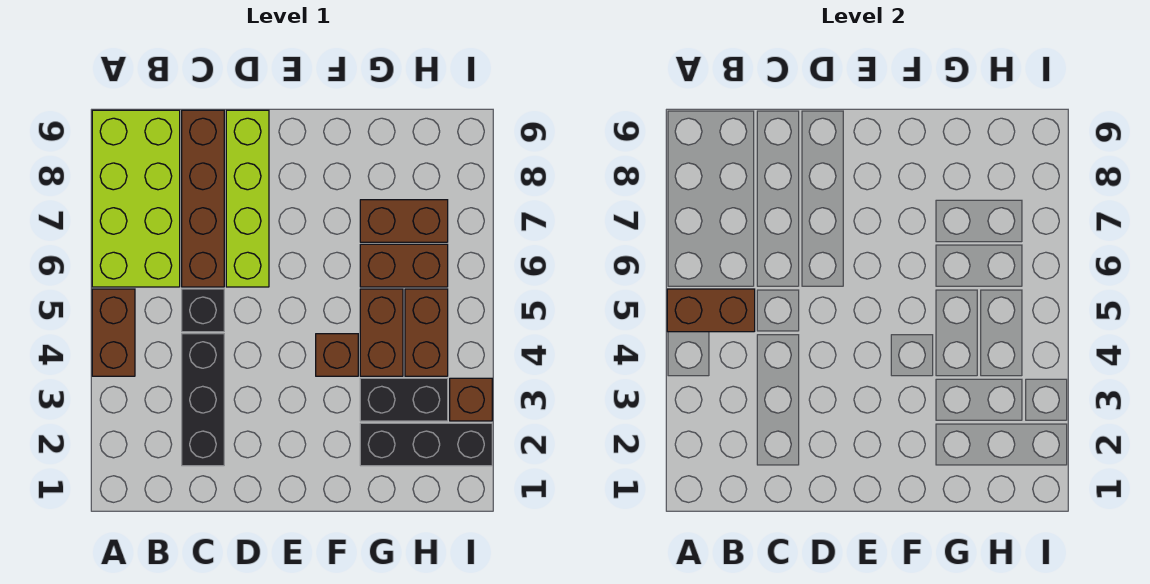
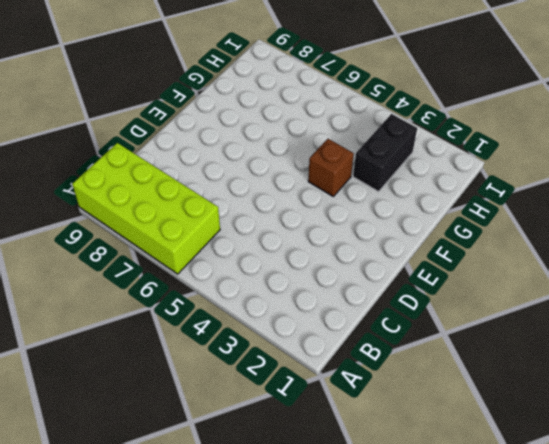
none -> brown brick A4:A5 level 1
none -> black brick C2:C4 level 1
none -> black brick C5 level 1

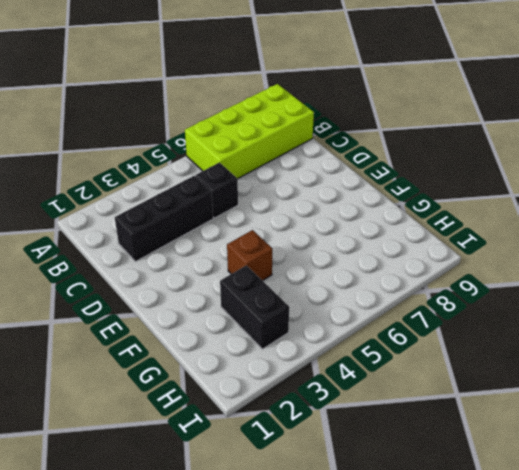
none -> brown brick A4:A5 level 1
none -> brown brick C6:C9 level 1
none -> lime brick D6:D9 level 1

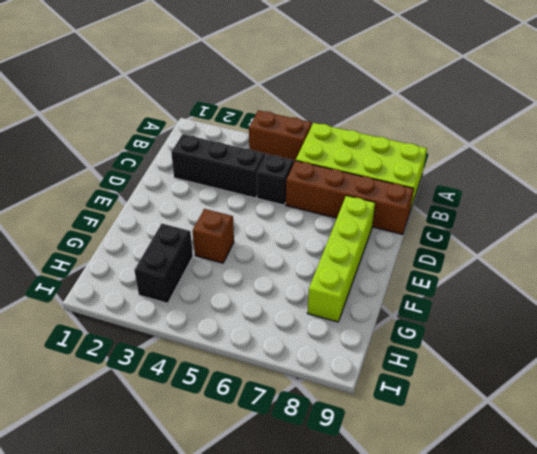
lime brick D8:G8 level 1 -> lime brick D6:D9 level 1
none -> black brick G2:I2 level 1
none -> brown brick G4:G5 level 1
none -> brown brick G6:H6 level 1

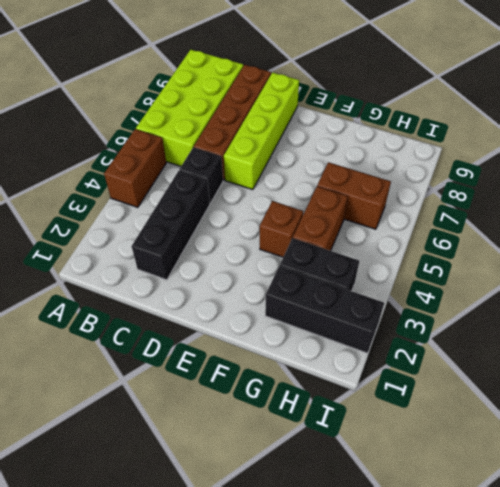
none -> brown brick G7:H7 level 1
none -> brown brick H4:H5 level 1
none -> brown brick I3 level 1

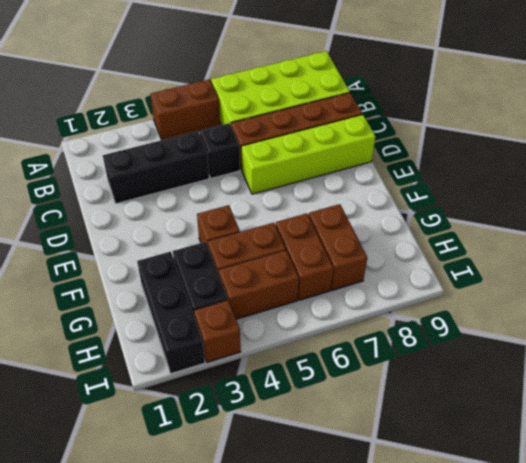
none -> brown brick A5:B5 level 2

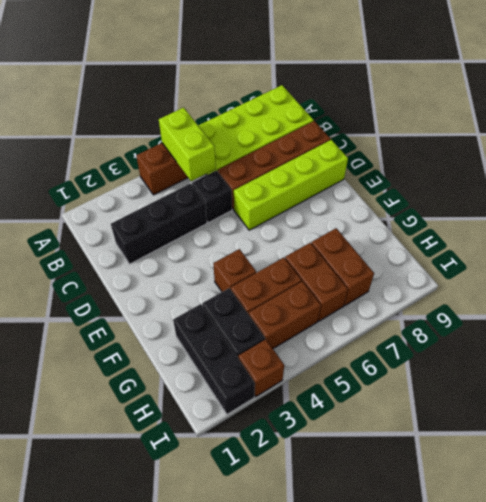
lime brick A5:B5 level 2 -> brown brick A5:B5 level 2

